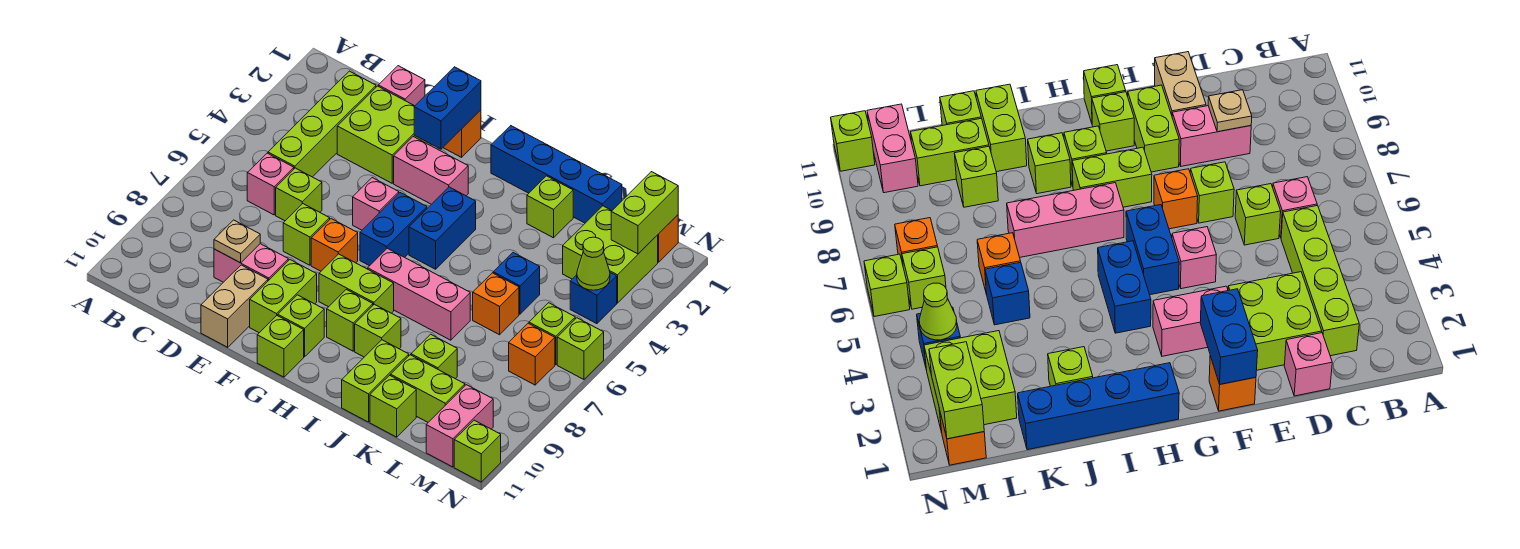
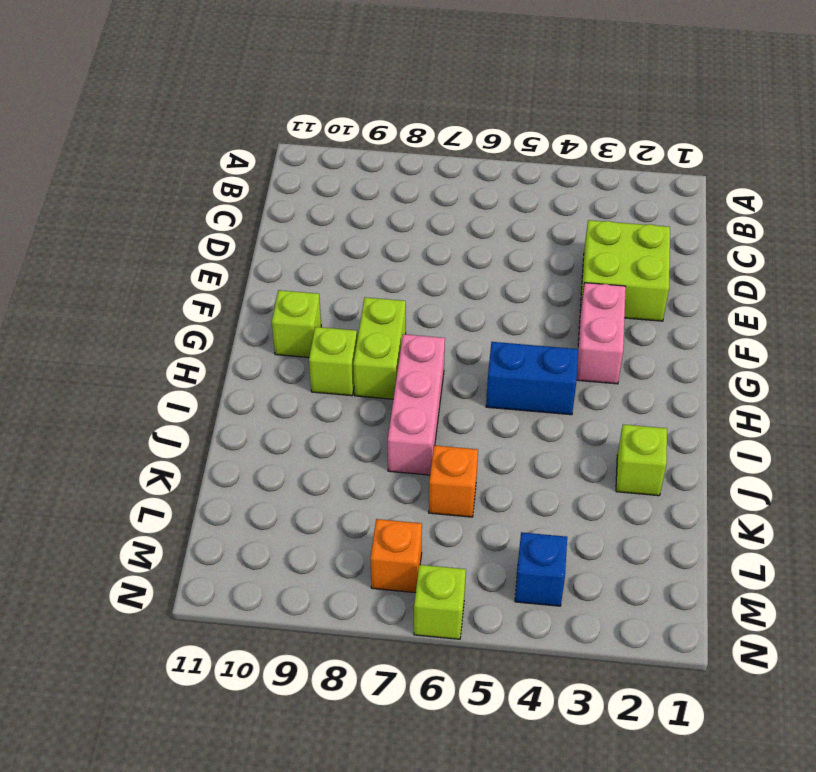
none -> lime brick C2:C5 level 1
none -> pink brick C6 level 1
none -> pink brick D1 level 1
none -> lime brick D6 level 1

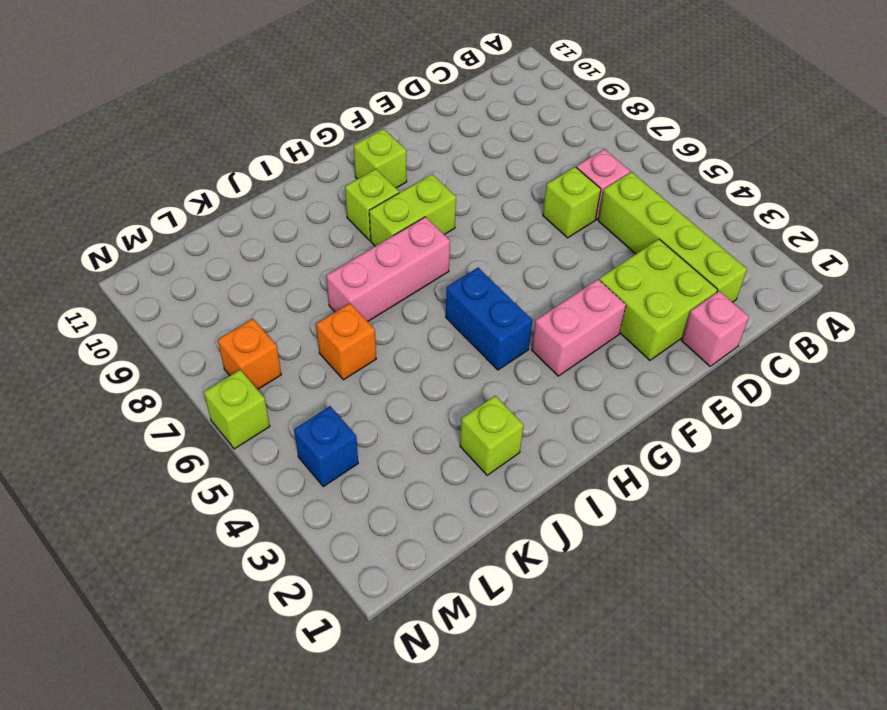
none -> pink brick D9:E9 level 1
none -> lime brick E7 level 1
none -> tan brick E10:E11 level 1
none -> orange brick F1 level 1

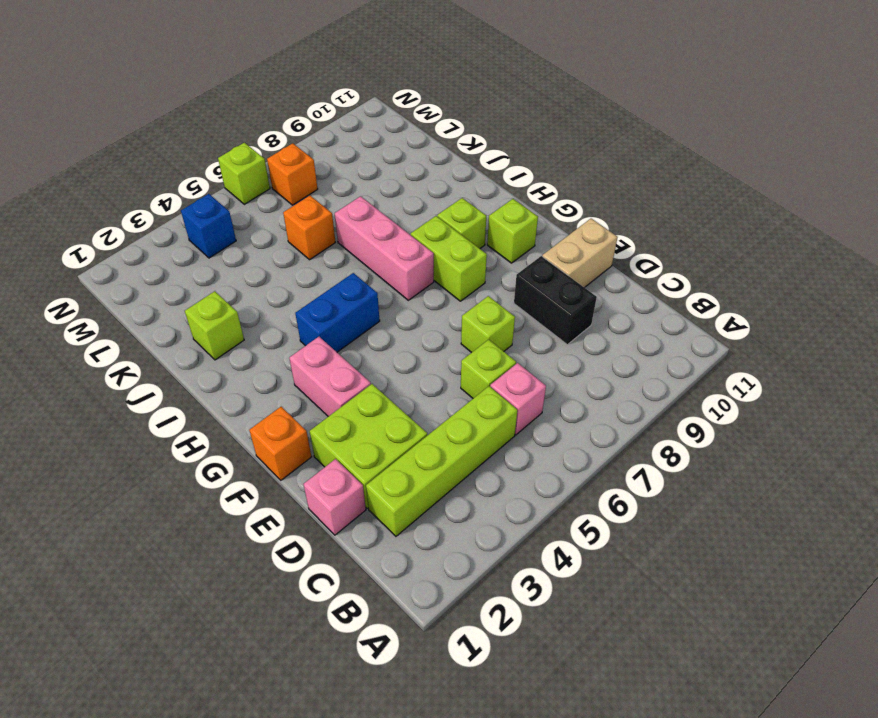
black brick D9:E9 level 1 -> pink brick D9:E9 level 1
none -> pink brick F5 level 1
none -> orange brick F7 level 1
none -> lime brick F9:F10 level 1
none -> blue brick G5:G6 level 1

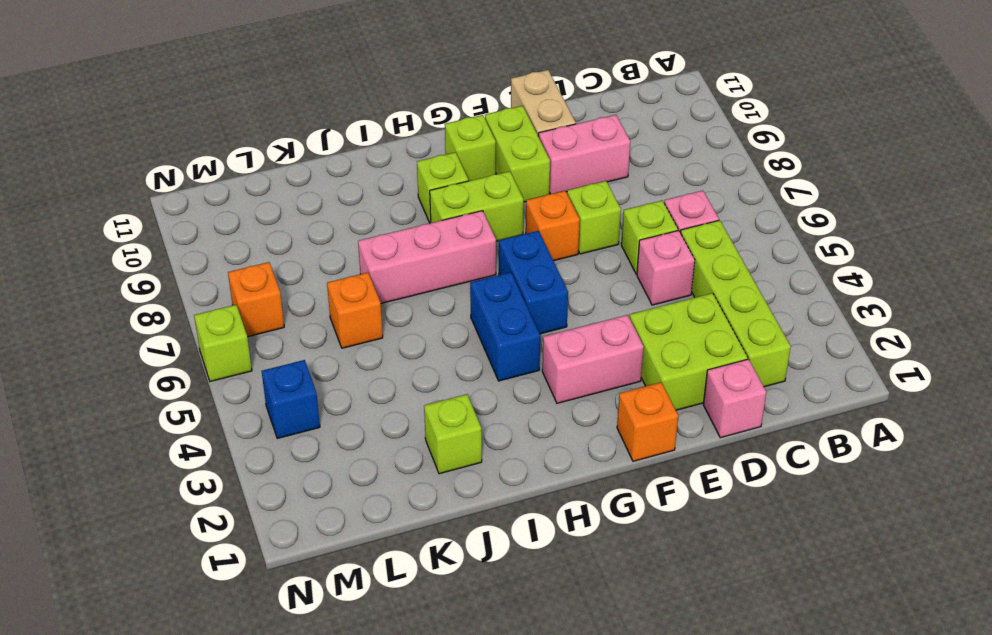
pink brick D5 level 1 -> pink brick F5 level 1
none -> lime brick G11 level 1
none -> blue brick H1:K1 level 1
none -> lime brick I9 level 1
none -> lime brick J10:J11 level 1

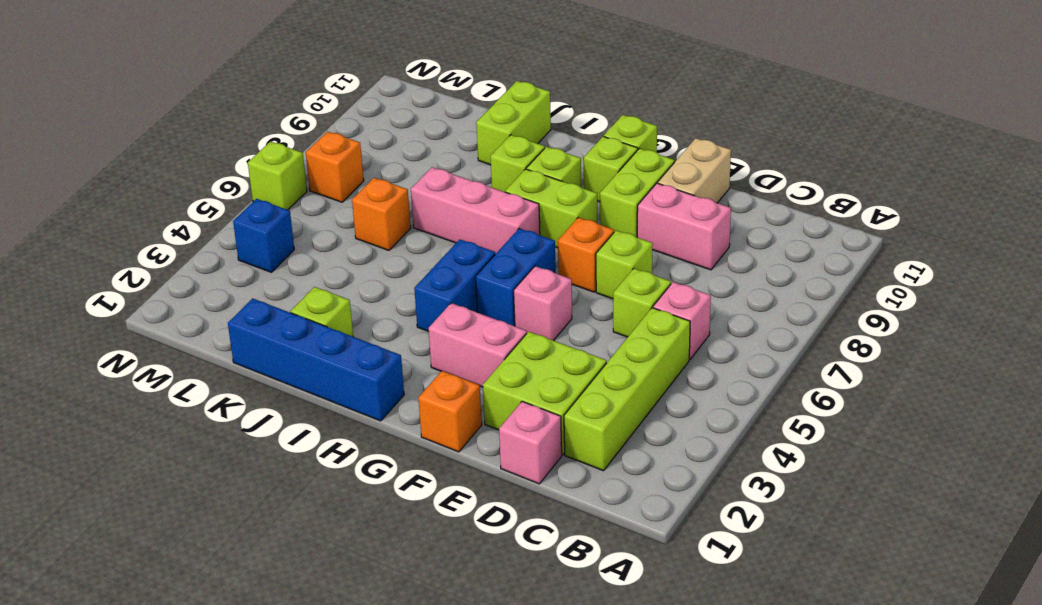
none -> blue brick K5 level 1
none -> lime brick K9 level 1
none -> lime brick K10:L10 level 1
none -> lime brick K11 level 1

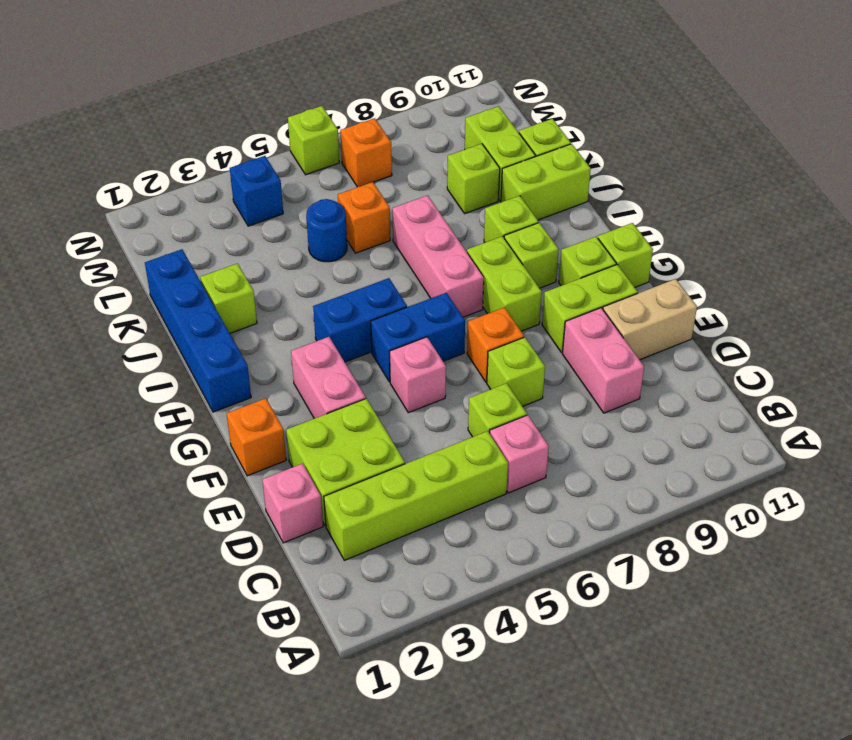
blue round brick K5 level 1 -> blue brick K5 level 1
none -> lime brick L2:M3 level 1
none -> orange brick M1 level 1
none -> lime brick M6 level 1
none -> pink brick M10:M11 level 1

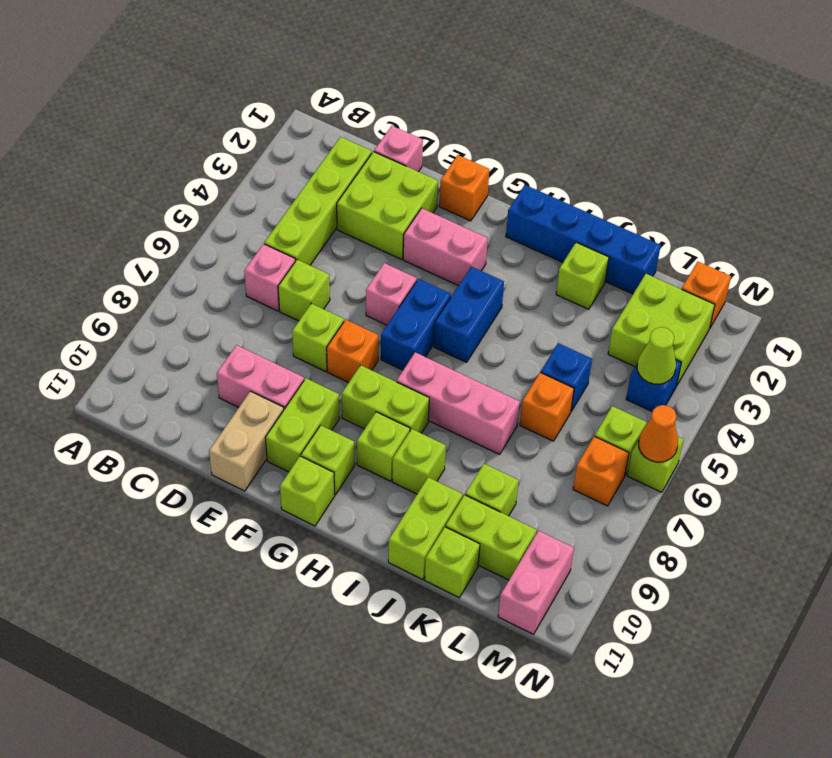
orange cone N6 level 2 -> none
none -> lime brick N11 level 1
none -> tan plate D9 level 2
none -> blue brick F1:F2 level 2
none -> lime brick M1:M2 level 2

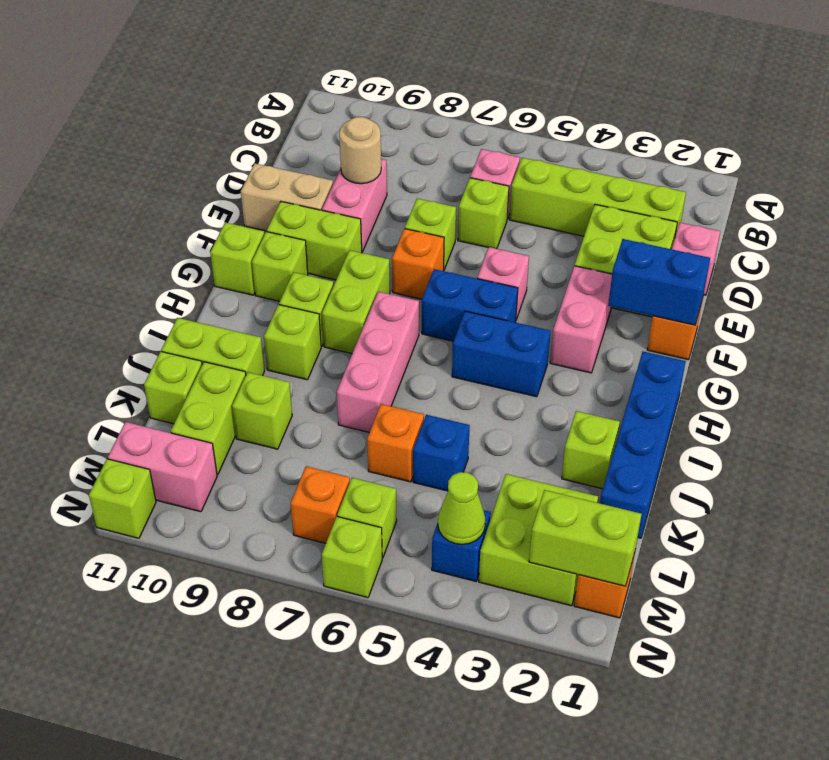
tan round brick D9 level 2 -> tan plate D9 level 2

